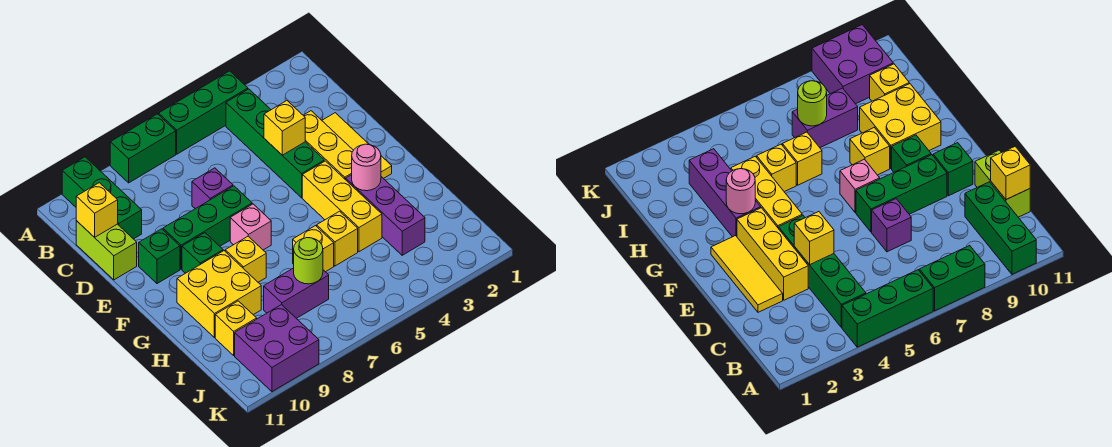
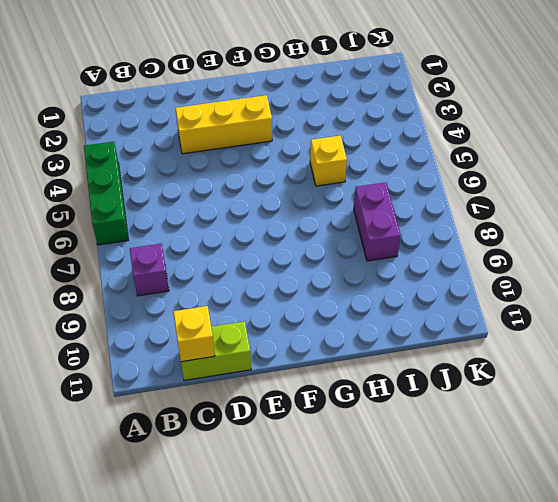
purple brick B8 level 1 -> purple brick D7 level 1
none -> green brick A7:A8 level 1
none -> green brick A10:C10 level 1
none -> green brick B4:E4 level 1

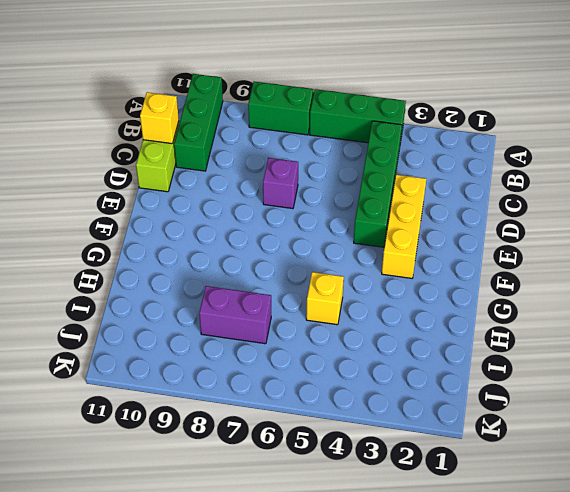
none -> yellow tile D2:F2 level 1
none -> green brick E7:E9 level 1
none -> green brick E10 level 1

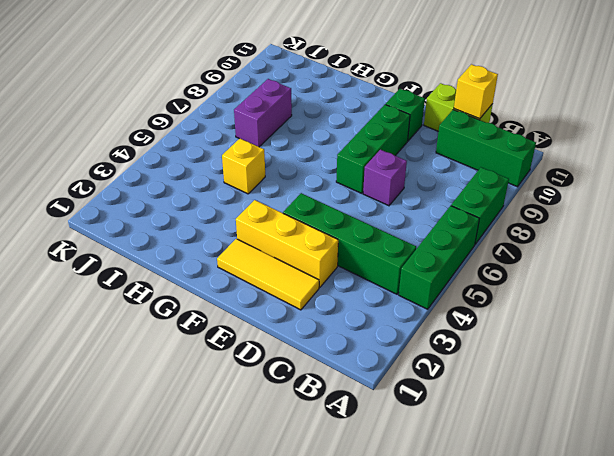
none -> yellow brick F4:H4 level 1
none -> pink brick F7 level 1
none -> green brick F9 level 1

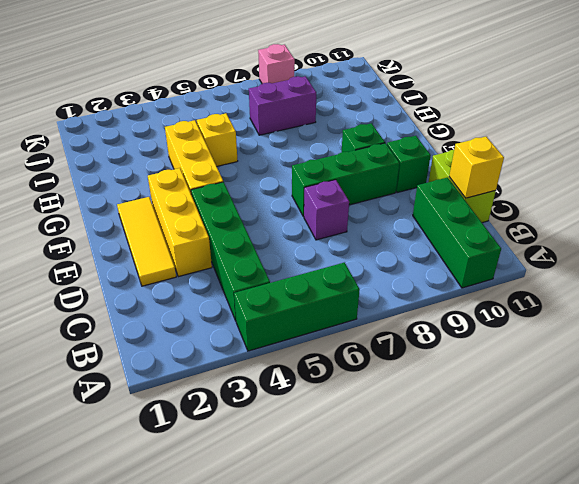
pink brick K8 level 1 -> pink brick F7 level 1
none -> green brick A7:A8 level 1
none -> purple brick G3:I3 level 1
none -> yellow brick G8 level 1

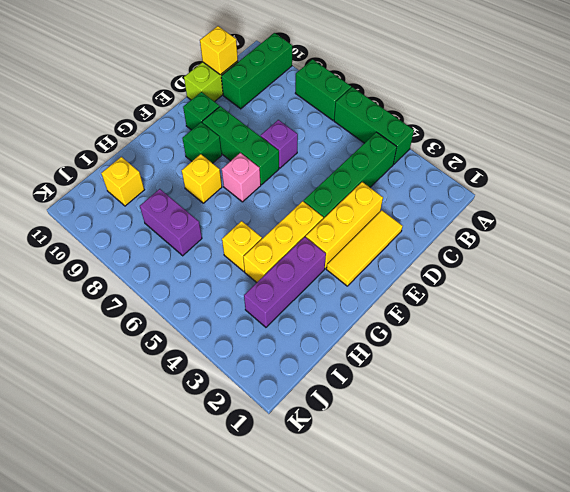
none -> yellow brick G9:H10 level 1
none -> yellow brick H6 level 1
none -> purple brick J9:K10 level 1

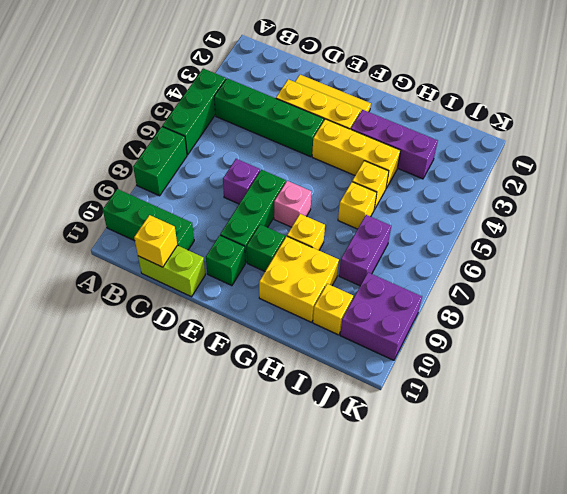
none -> yellow brick D4 level 2
none -> pink round brick G3 level 2
none -> lime round brick I7 level 2

